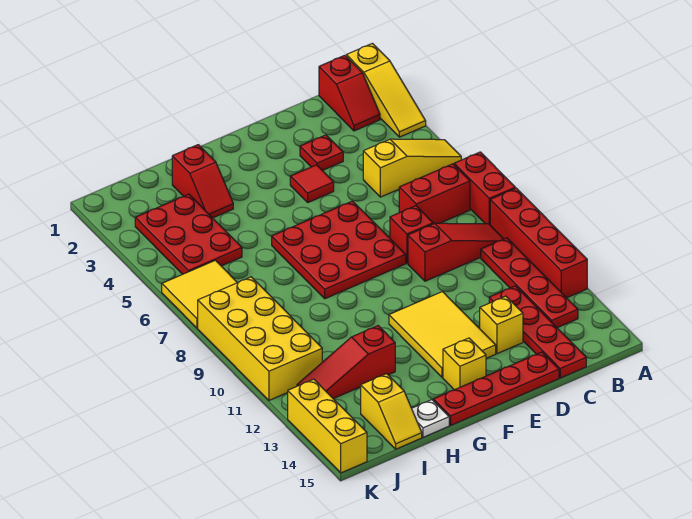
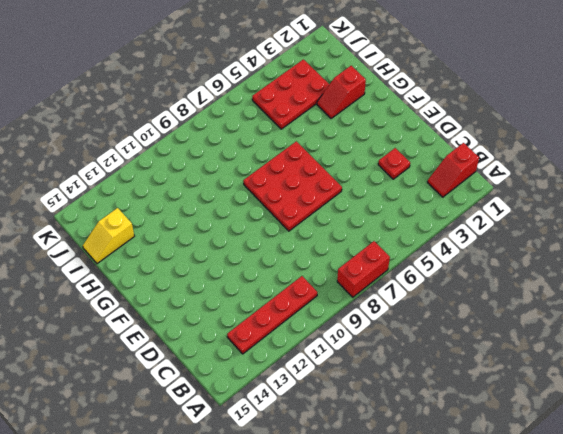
none -> yellow slope A1:A3 level 1 top 1
none -> yellow slope A5:C5 level 1 top C
none -> red brick A9:A12 level 1

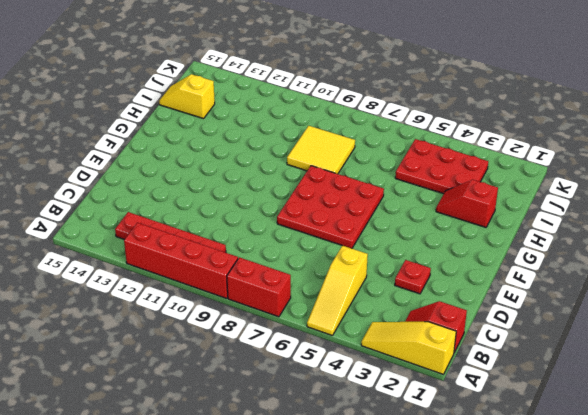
yellow tile H8:I9 level 1 -> yellow tile J6:K7 level 1
none -> red brick B7:C7 level 1
none -> red slope B9:D9 level 1 top D
none -> red plate C12:C15 level 1

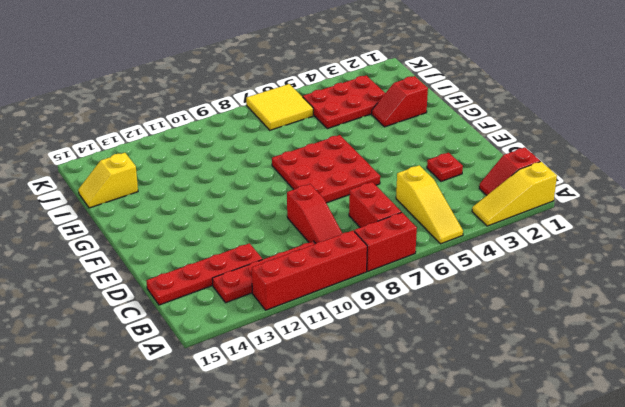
none -> red brick D8 level 1
none -> yellow brick D13 level 1
none -> red plate D15:G15 level 1

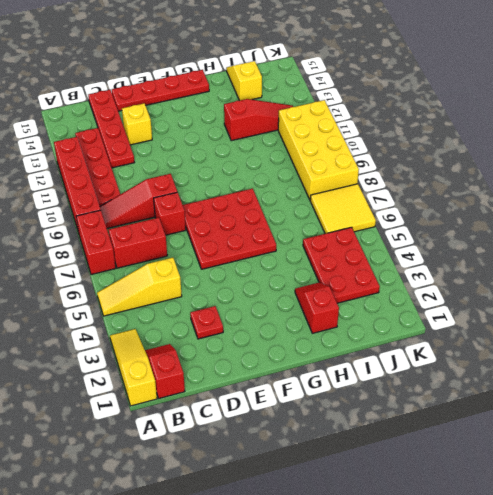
none -> red tile E4 level 1
none -> yellow tile E11:F13 level 1
none -> yellow brick F14 level 1

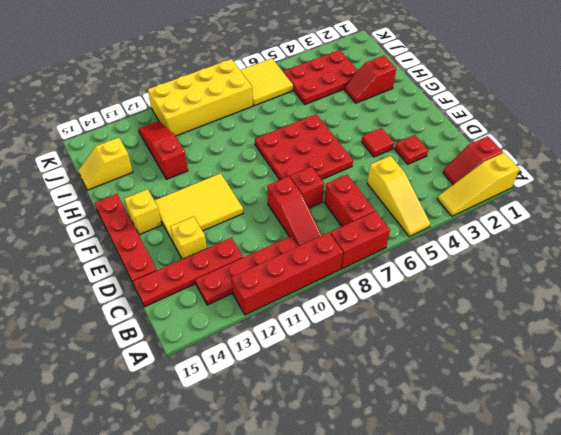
none -> white plate H15 level 1
none -> yellow brick K13:K15 level 1

